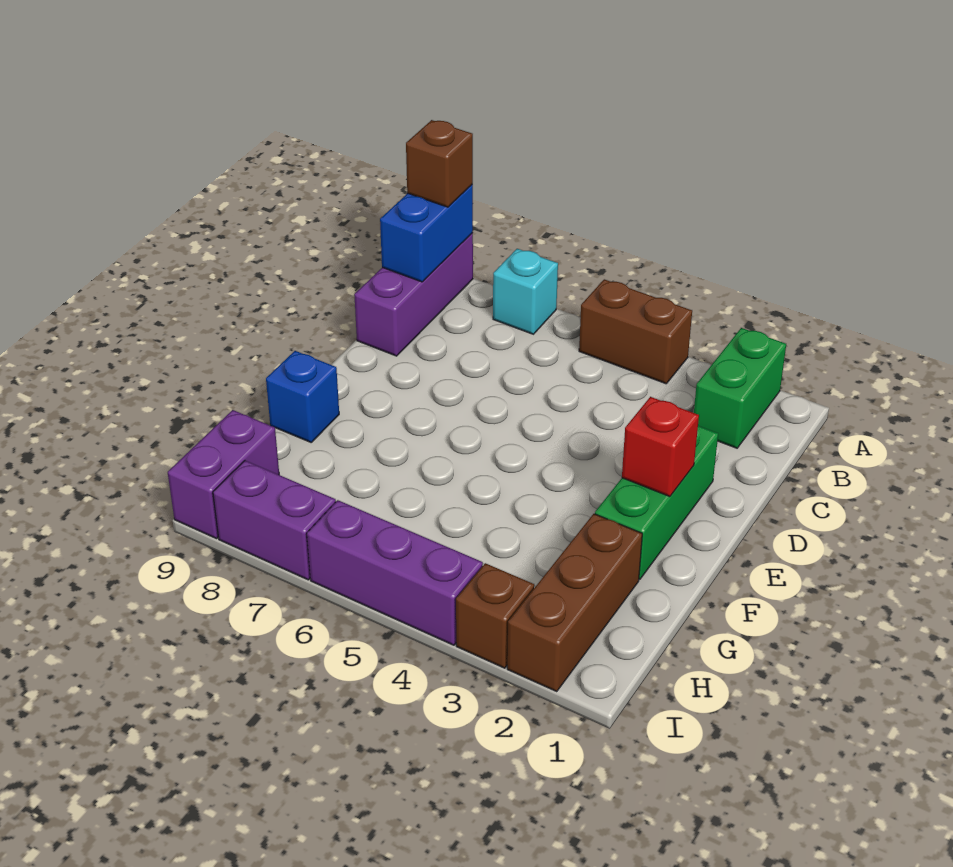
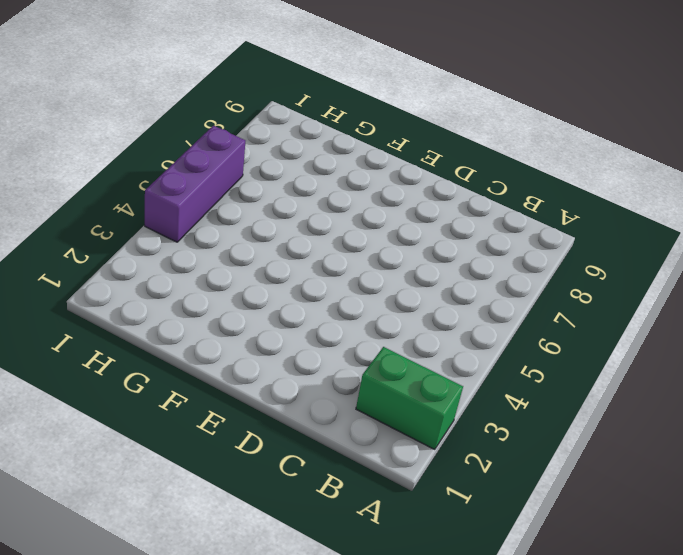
none -> brown brick A4:A5 level 1
none -> cyan brick A7 level 1
none -> purple brick A9:C9 level 1

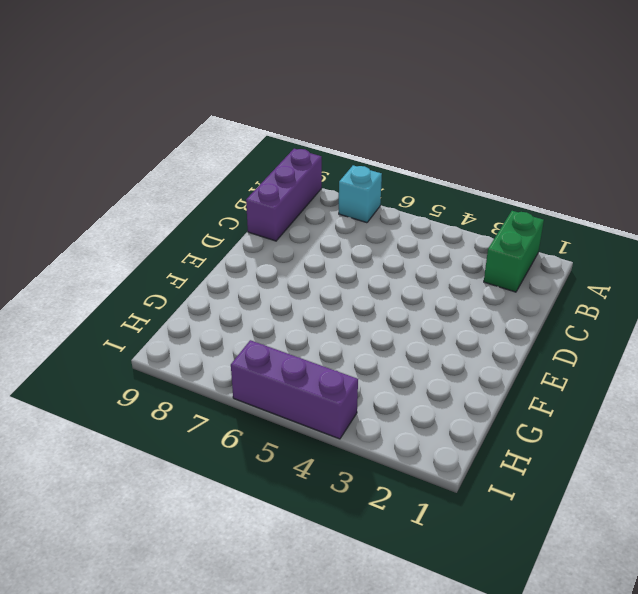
none -> brown brick A4:A5 level 1
none -> green brick D2:F2 level 1
none -> blue brick F9 level 1

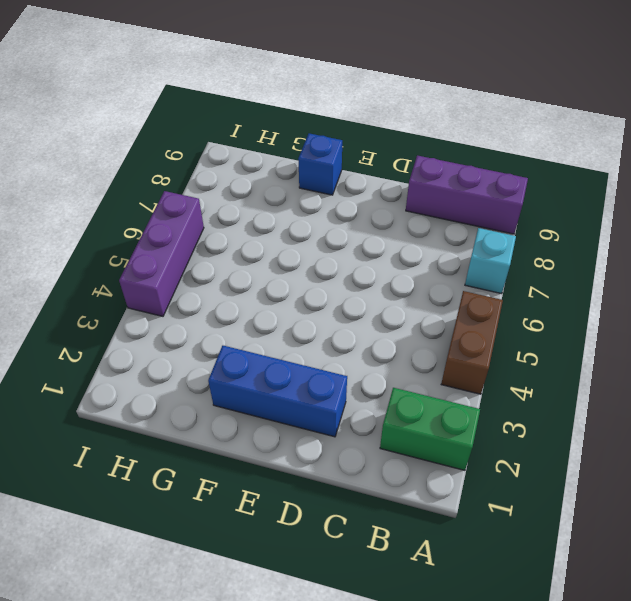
blue brick D2:F2 level 1 -> green brick D2:F2 level 1
none -> brown brick G2:I2 level 1
none -> purple brick H9:I9 level 1
none -> brown brick I3 level 1

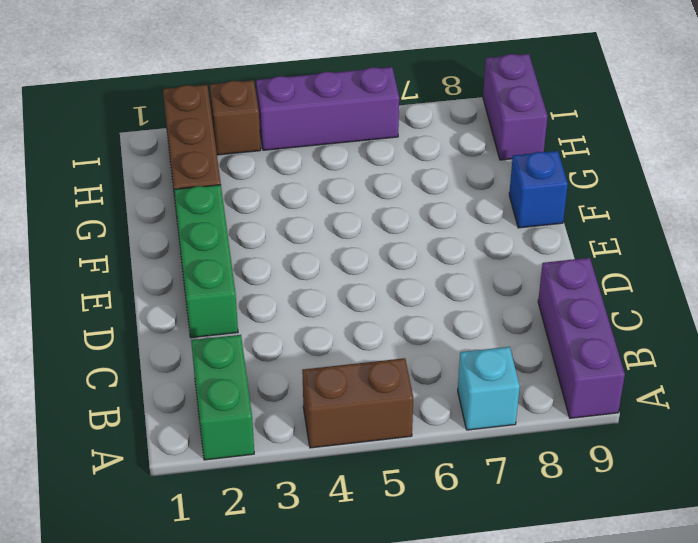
none -> purple brick I7:I8 level 1
none -> blue brick A9:B9 level 2
none -> red brick E2 level 2

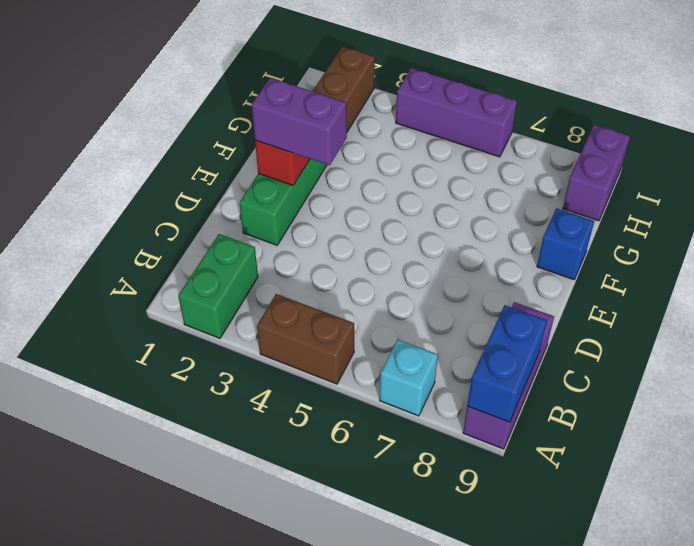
purple brick E2:E3 level 3 -> purple brick I7:I8 level 1
none -> brown brick I3 level 1
none -> brown brick A9 level 3

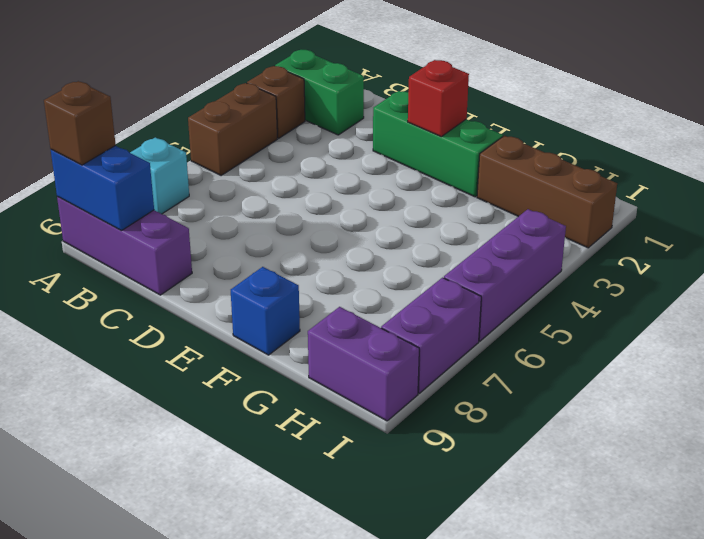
brown brick A3 level 1 -> brown brick I3 level 1

